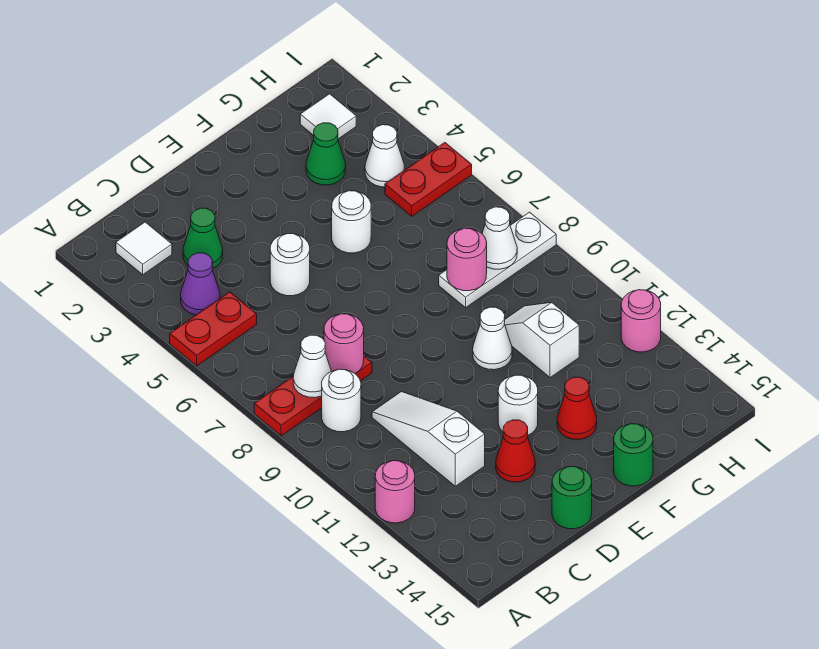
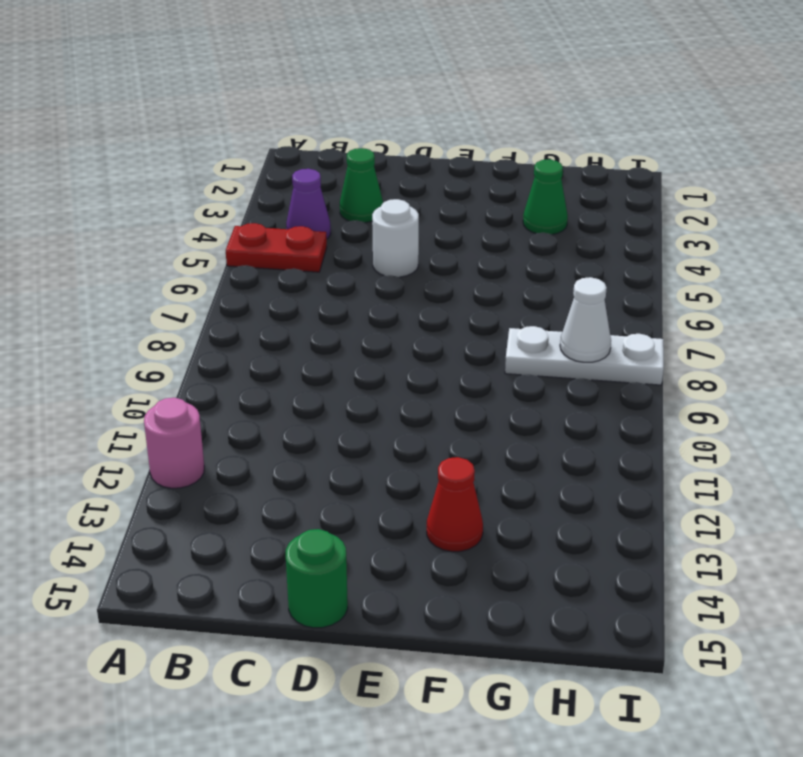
none -> red plate A8:C8 level 1
none -> white tile B2 level 1
none -> white round brick B9 level 1

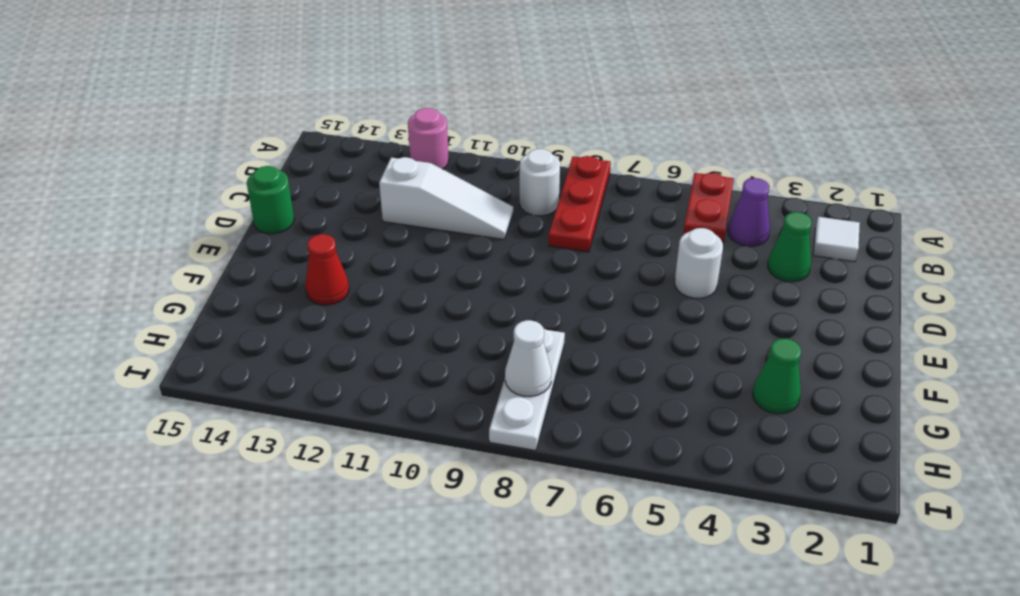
none -> red cone D13 level 1
none -> white round brick E12 level 1
none -> white round brick F5 level 1

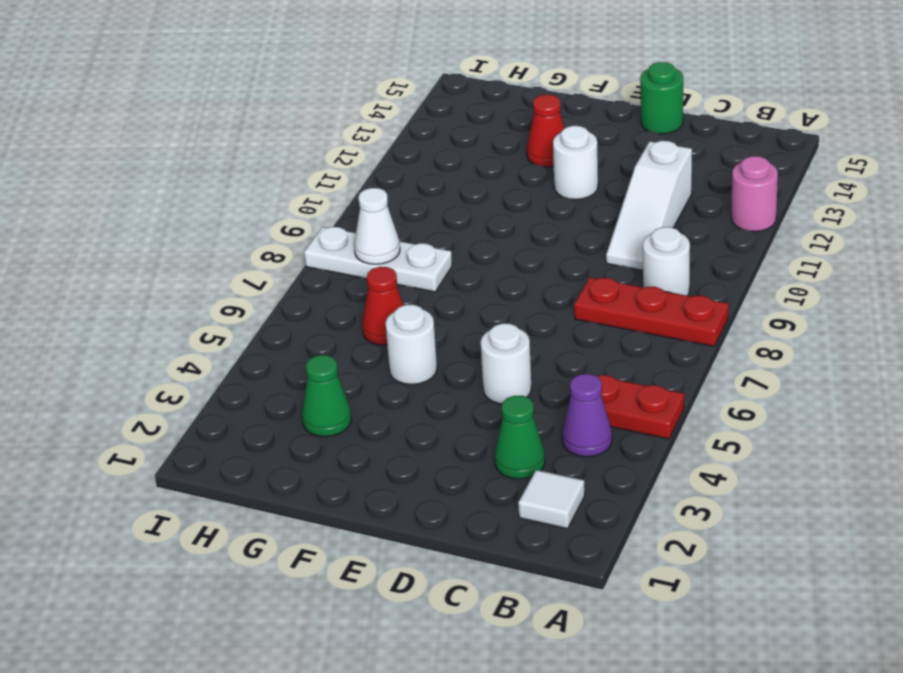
red cone G6 level 1 -> red cone D13 level 1
none -> white cone F10 level 1
none -> green round brick F15 level 1
none -> white slope G10:G11 level 1 top 11

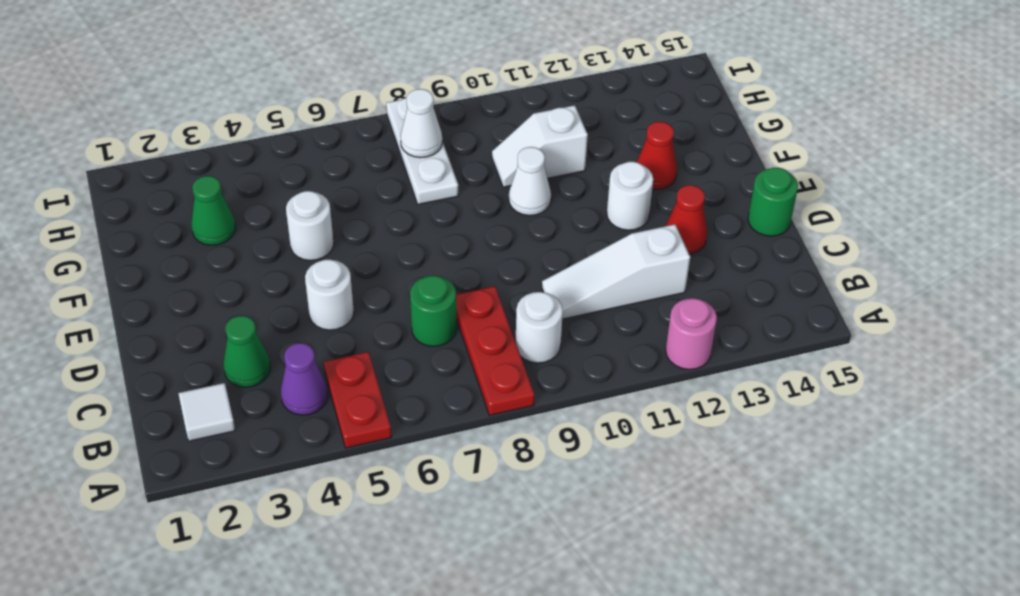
green round brick C7 level 1 -> green round brick F15 level 1
none -> white tile H2 level 1
none -> white cone H4 level 1
none -> red plate H5:I5 level 1

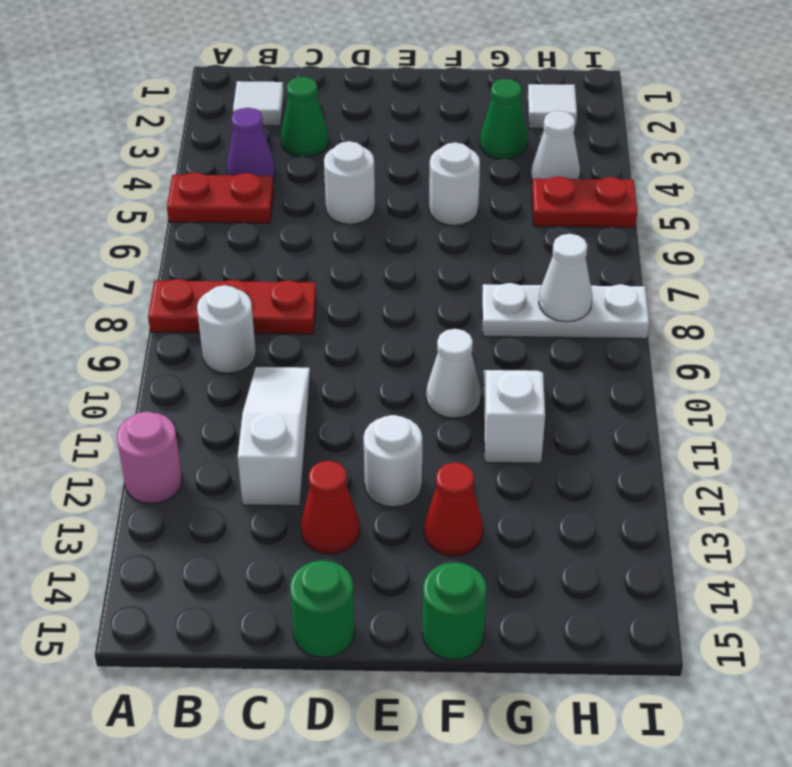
none -> pink round brick I12 level 1
none -> white cone B8 level 2
none -> pink round brick C8 level 2

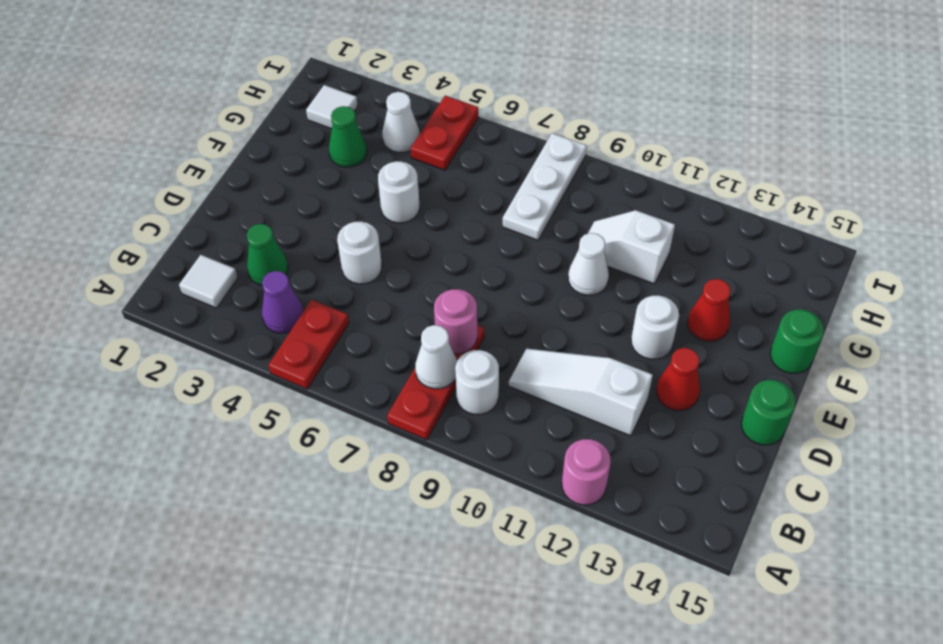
none -> pink round brick I12 level 1
none -> pink round brick G8 level 2
none -> white cone H8 level 2

